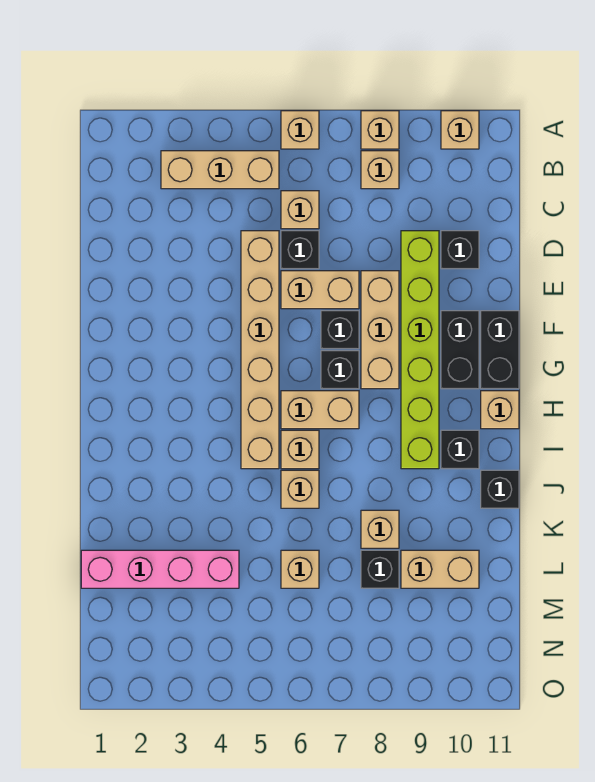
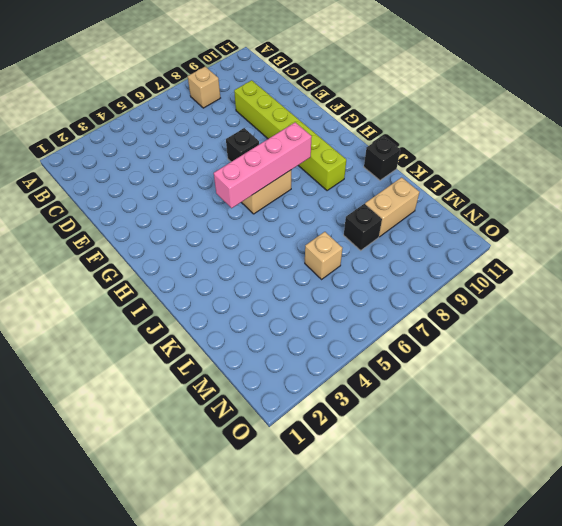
pink brick H5:H8 level 2 -> pink brick L1:L4 level 1
none -> tan brick A6 level 1
none -> tan brick A8 level 1
none -> tan brick A10 level 1

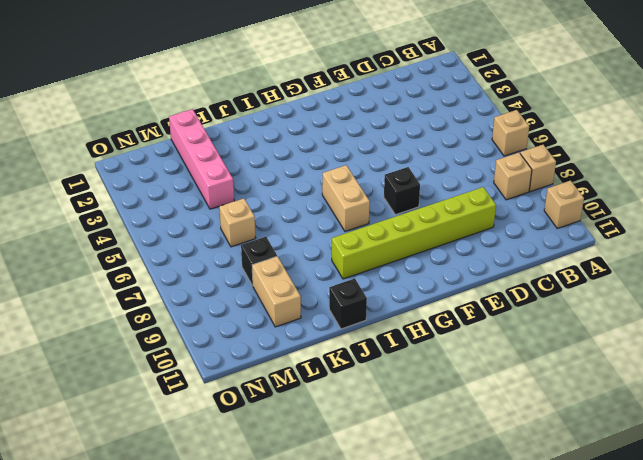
none -> tan brick B3:B5 level 1
none -> tan brick C6 level 1
none -> tan brick D5:I5 level 1

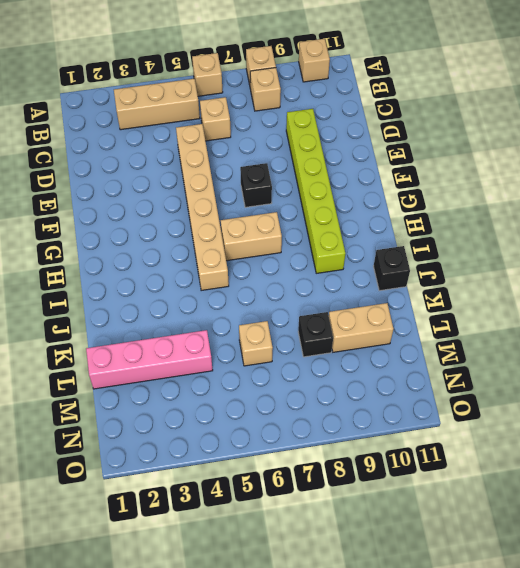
none -> black brick D6 level 1
none -> black brick D10 level 1
none -> tan brick E6:E7 level 1

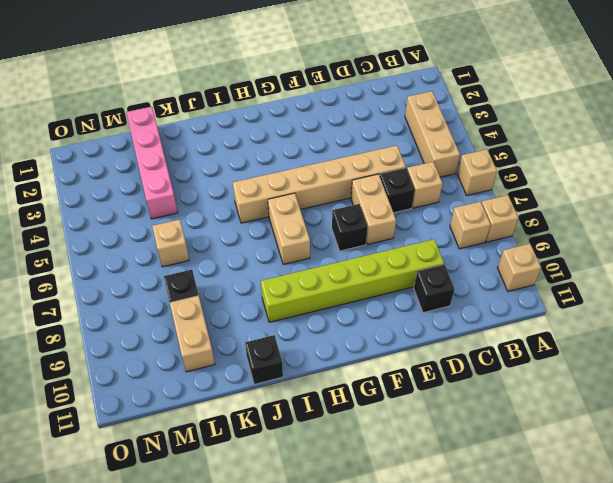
none -> tan brick E8:G8 level 1
none -> black brick F10:G10 level 1
none -> black brick F11:G11 level 1

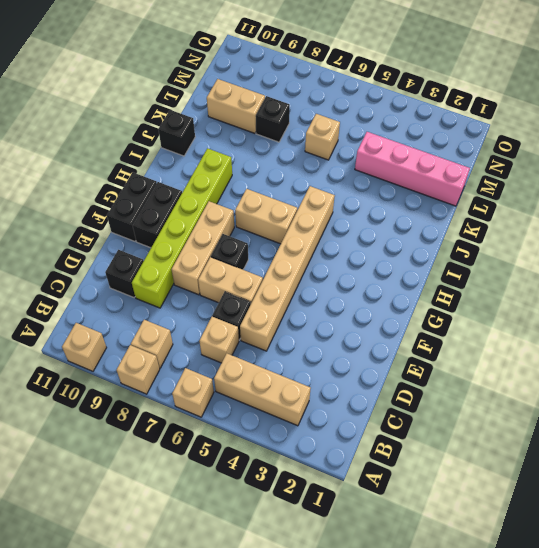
none -> black brick G7 level 1
none -> tan brick H11 level 1
none -> tan brick I6 level 1

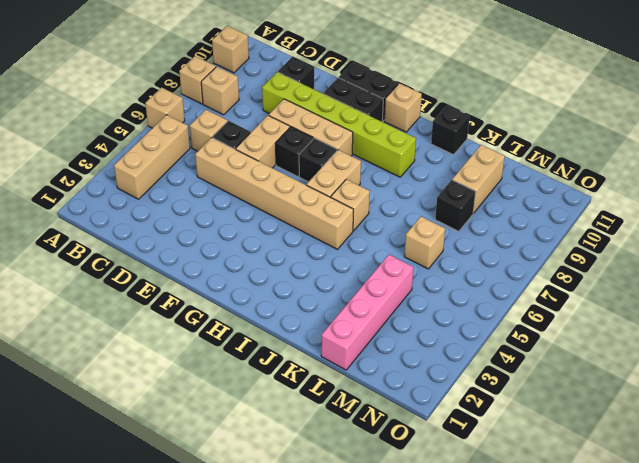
none -> black brick I10 level 1
none -> tan brick J6 level 1
none -> tan brick K8 level 1

